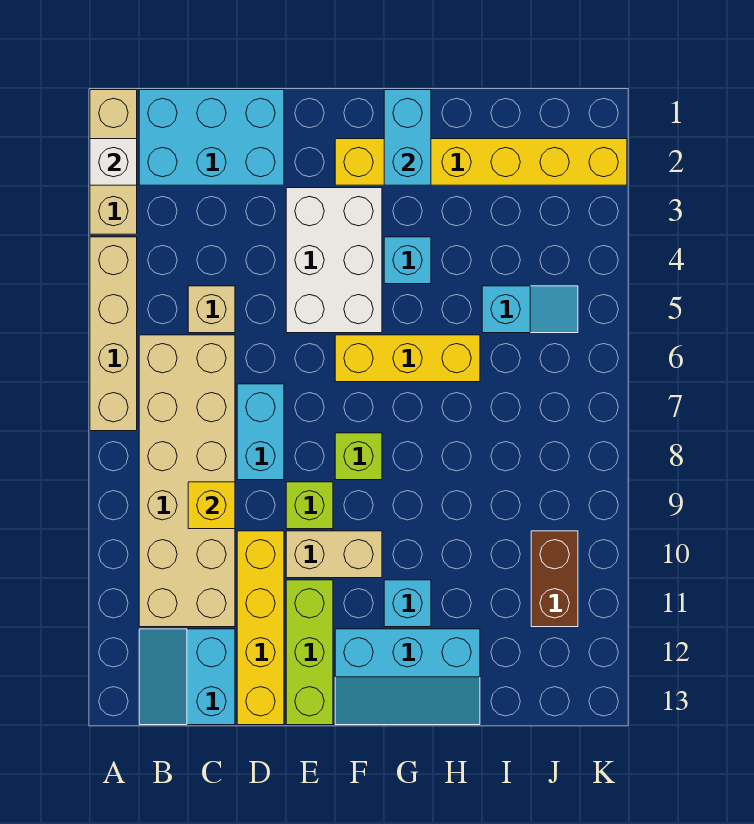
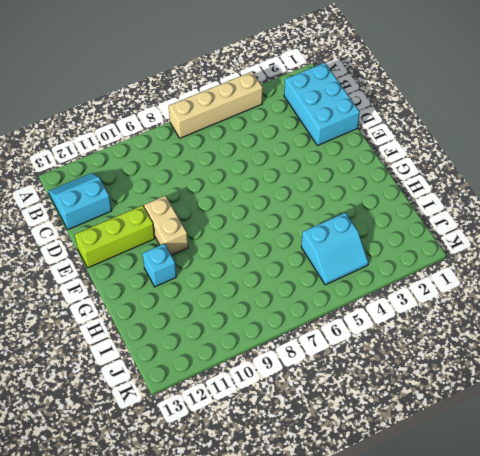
cyan slope I4:J5 level 1 top I -> cyan slope I5:J5 level 1 top I
none -> tan brick A1:A3 level 1
none -> tan brick B6:C11 level 1
none -> tan brick C5 level 1

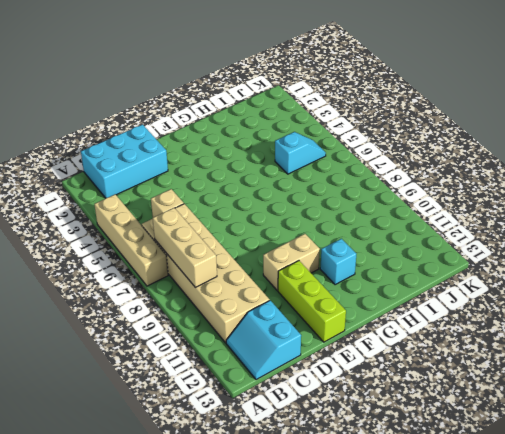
tan brick B7:B9 level 2 -> tan brick A1:A3 level 1
none -> cyan brick D7:D8 level 1
none -> yellow brick D10:D13 level 1
none -> white brick E3:F5 level 1

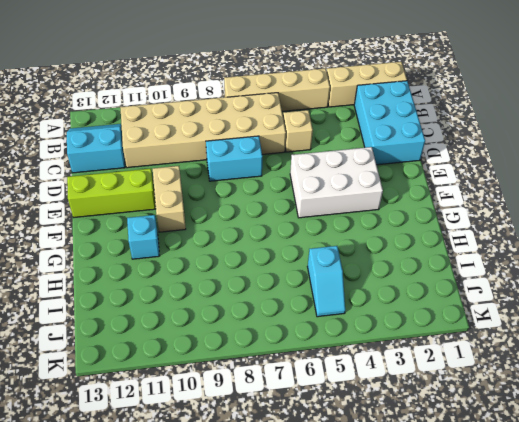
none -> yellow brick D10:D13 level 1
none -> lime brick E9 level 1
none -> yellow brick F2:K2 level 1

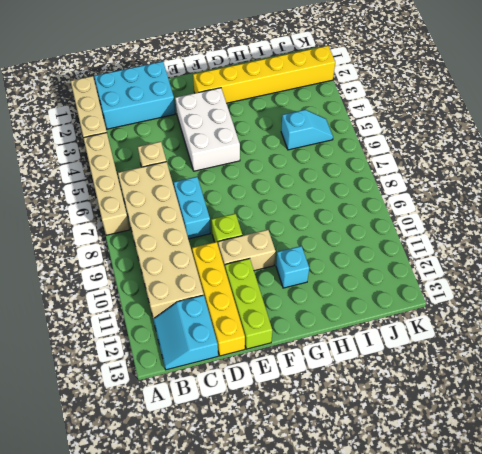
none -> yellow brick F6:H6 level 1
none -> lime brick F8 level 1
none -> cyan slope F12:H13 level 1 top 12

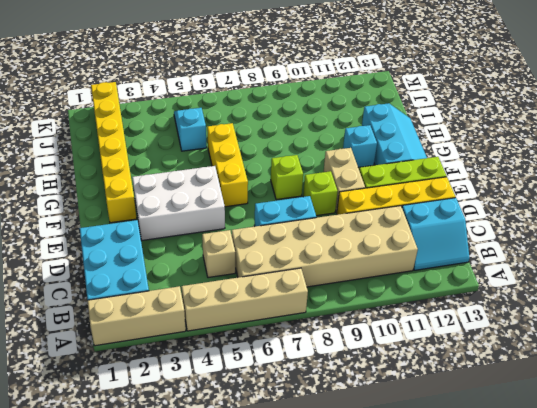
none -> cyan brick G4 level 1
none -> brown brick J10:J11 level 1
none -> white brick A2 level 2

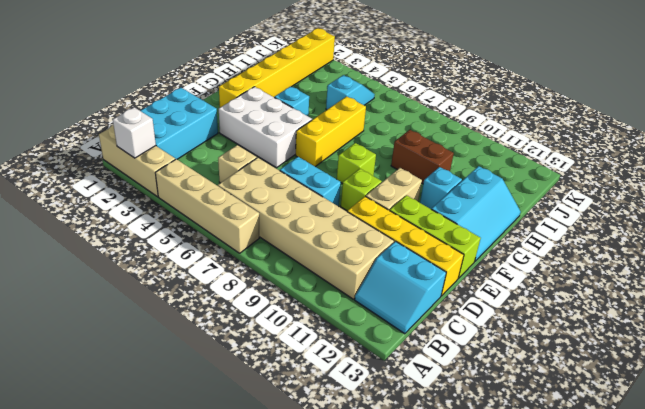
brown brick H9:H10 level 1 -> brown brick J10:J11 level 1
none -> yellow brick C9 level 2
none -> cyan brick G1:G2 level 2

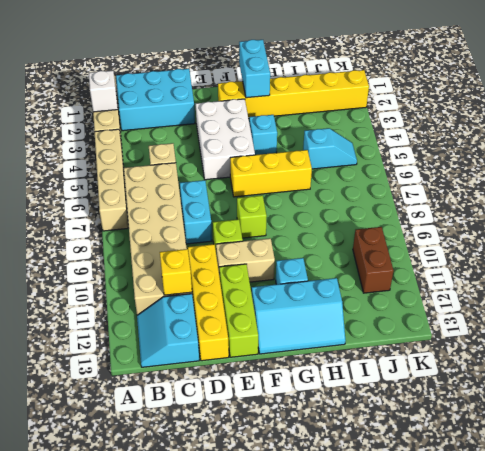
yellow brick C11 level 2 -> yellow brick C9 level 2

